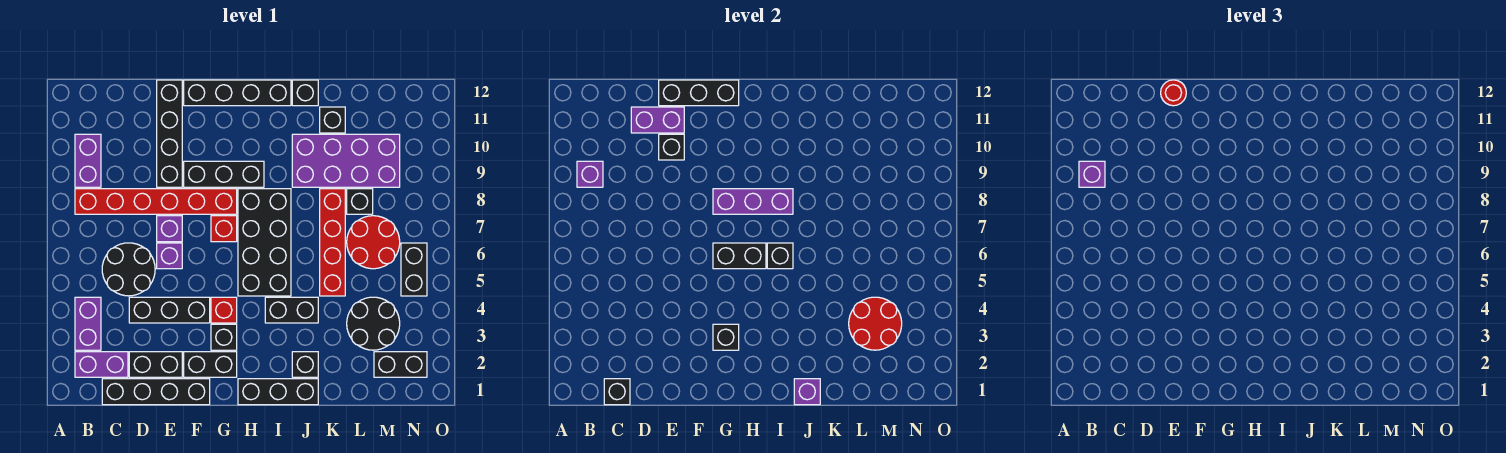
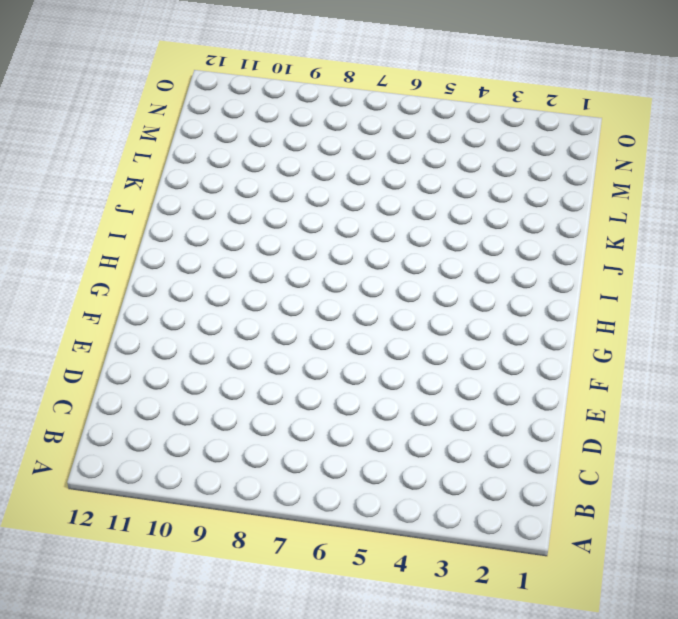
none -> purple brick B2:C2 level 1
none -> purple brick B3:B4 level 1
none -> red brick B8:G8 level 1
none -> purple brick B9:B10 level 1

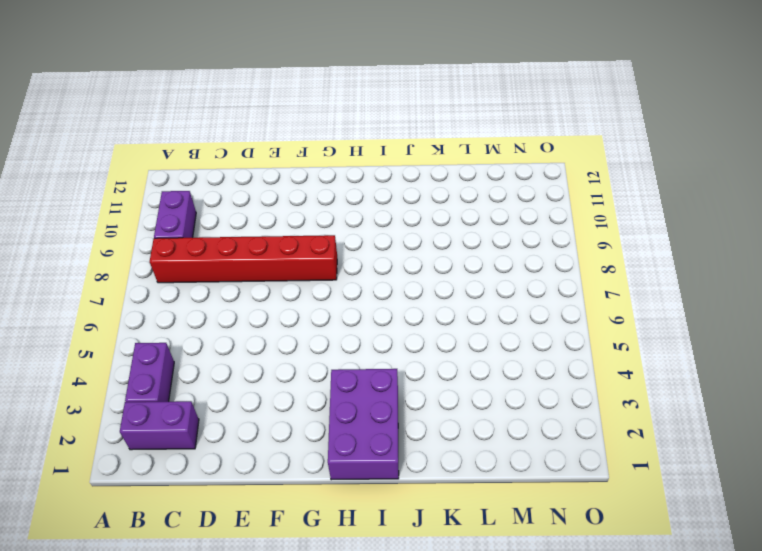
purple brick H1:I3 level 1 -> black brick H1:J1 level 1
none -> black brick C1:F1 level 1
none -> black round brick C5:D6 level 1
none -> black brick D2:E2 level 1
none -> black brick D4:F4 level 1

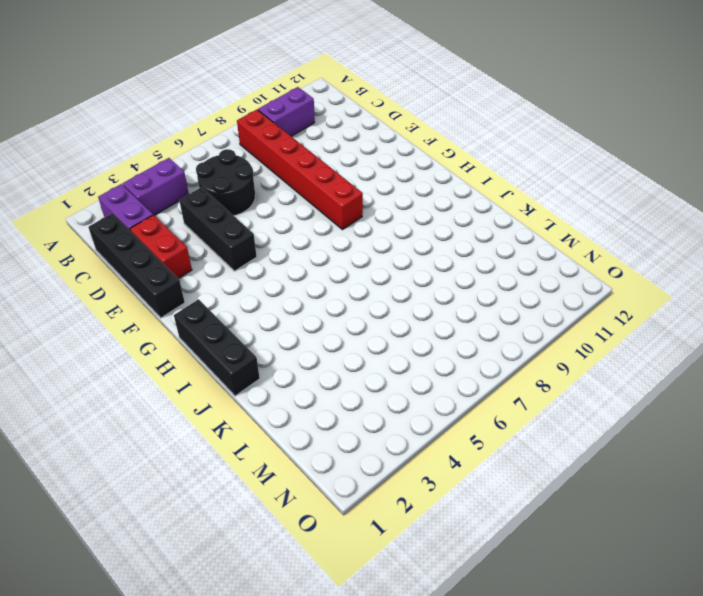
red brick D2:E2 level 1 -> black brick D2:E2 level 1
none -> purple brick E6 level 1
none -> purple brick E7 level 1
none -> black brick E9:E12 level 1
none -> black brick F2:G2 level 1

